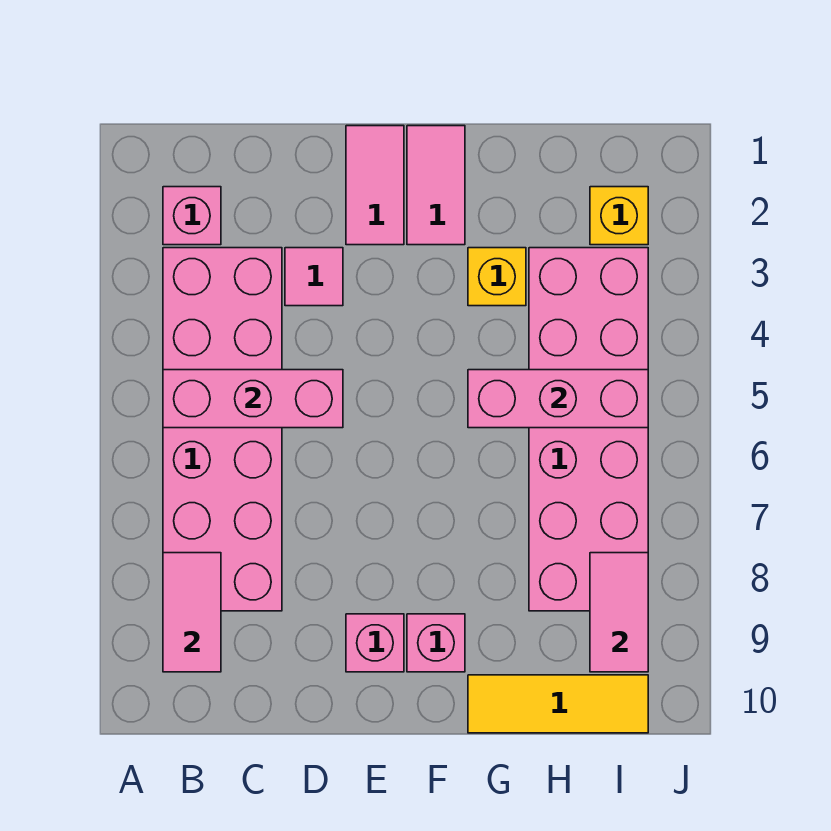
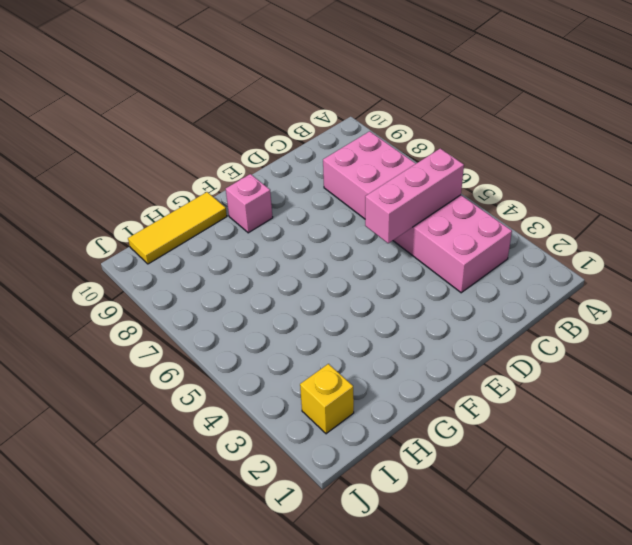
none -> pink brick B2 level 1
none -> pink tile D3 level 1
none -> pink tile E1:E2 level 1

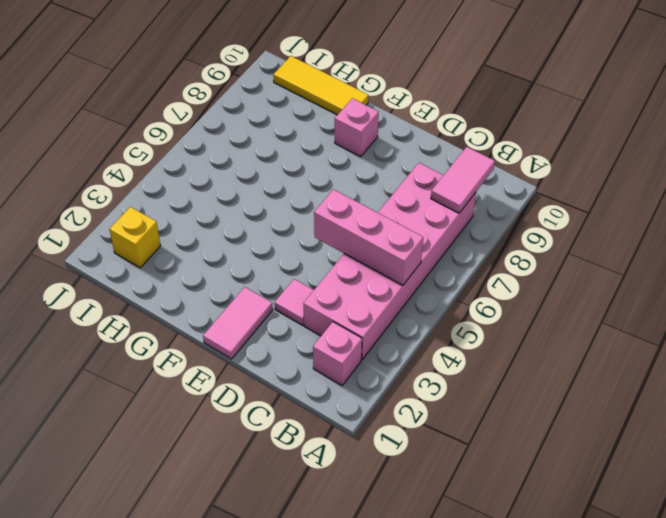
none -> pink brick E9 level 1
none -> pink tile F1:F2 level 1
none -> yellow brick G3 level 1

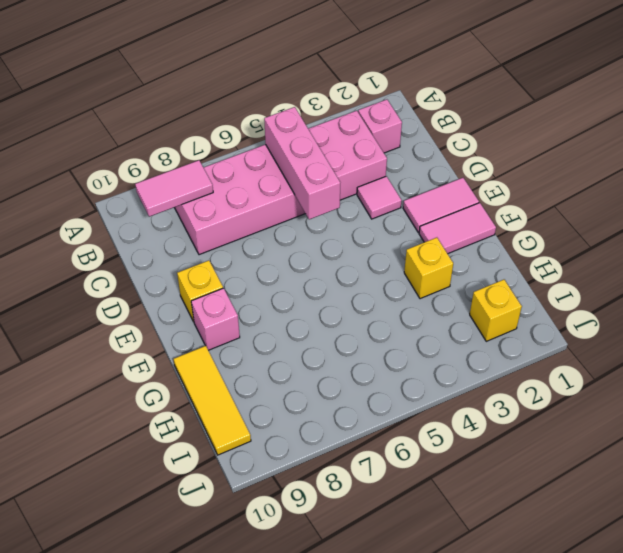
yellow brick E9 level 1 -> pink brick E9 level 1
none -> pink brick H3:I8 level 1
none -> pink brick G5:I5 level 2
none -> pink tile I8:I9 level 2

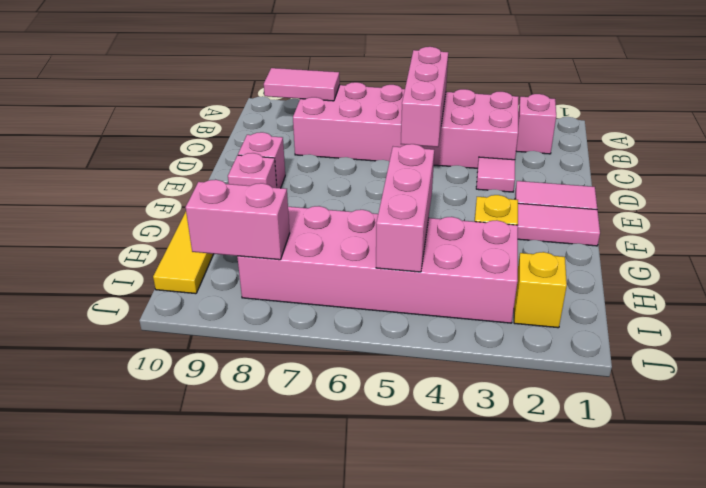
pink brick I8:I9 level 2 -> pink tile I8:I9 level 2

